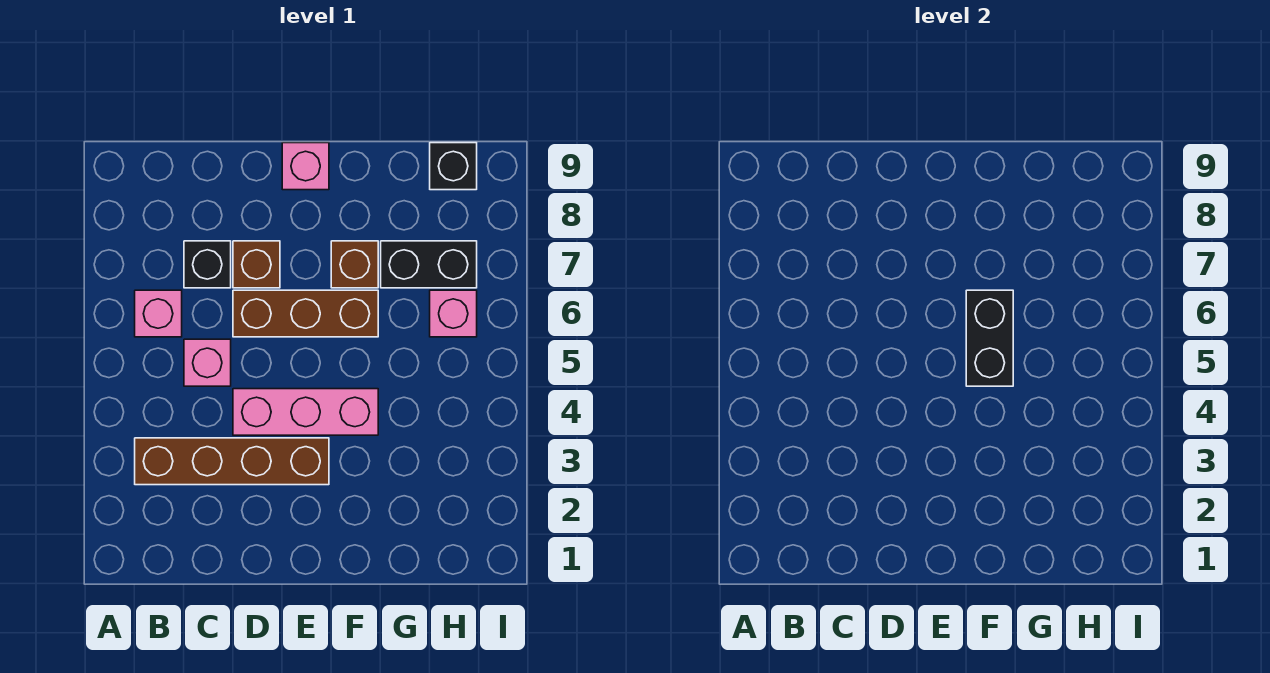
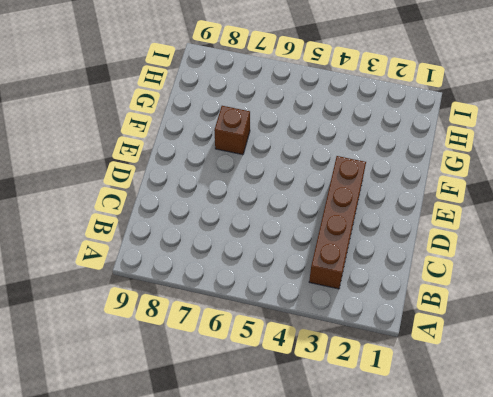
none -> pink brick B6 level 1
none -> pink brick C5 level 1
none -> black brick C7 level 1

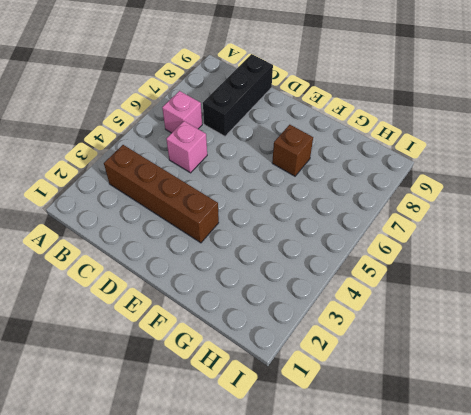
black brick C7:C9 level 1 -> black brick C7 level 1
none -> pink brick D4:F4 level 1
none -> brown brick D6:F6 level 1
none -> brown brick D7 level 1

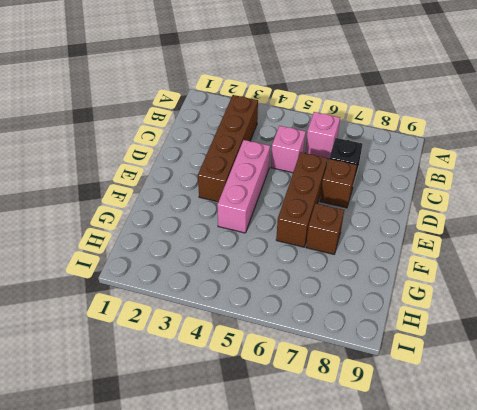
none -> pink brick E9 level 1
none -> black brick G7:H7 level 1
none -> pink brick H6 level 1

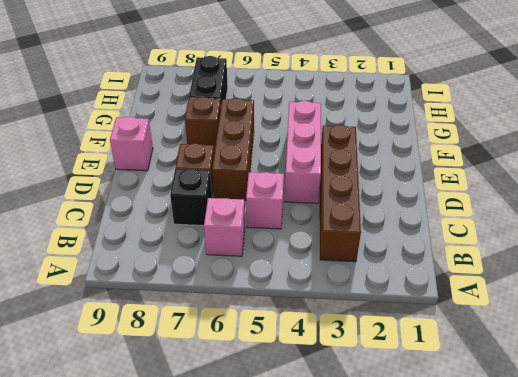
none -> pink brick H6 level 1
none -> black brick H9 level 1
none -> black brick F5:F6 level 2

